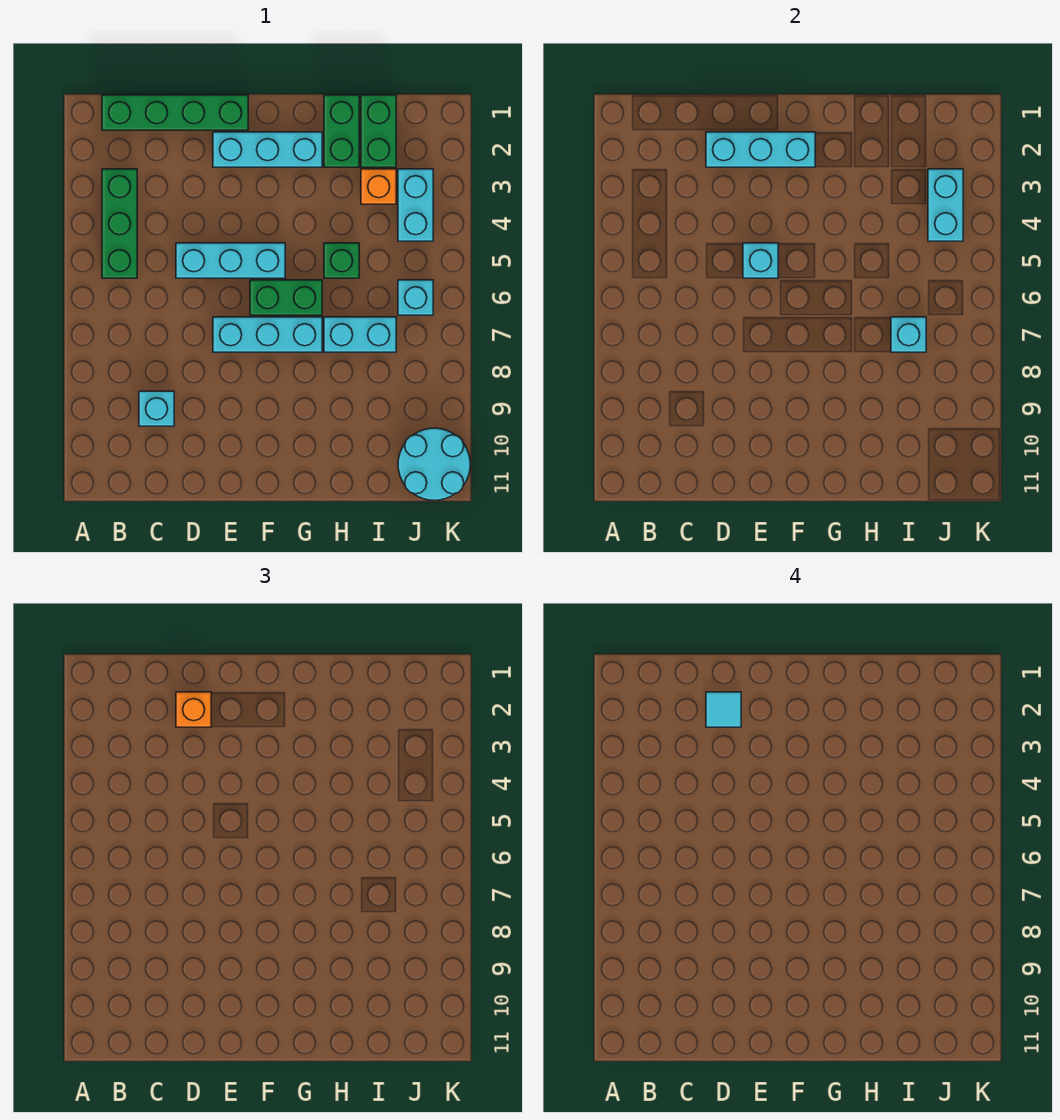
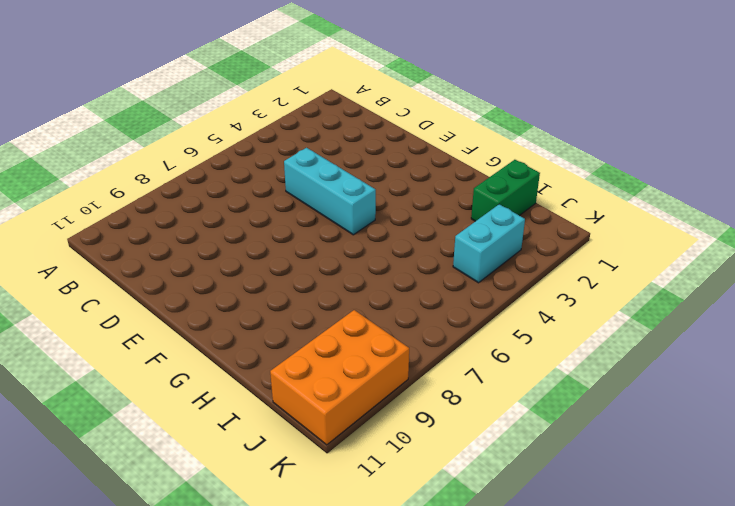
orange brick J9:K11 level 1 -> cyan round brick J10:K11 level 1
none -> green brick B1:E1 level 1
none -> green brick B3:B5 level 1
none -> cyan brick C9 level 1

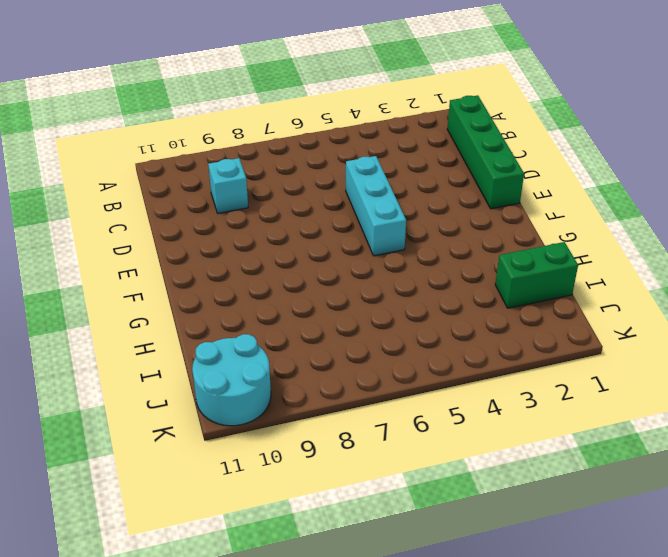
none -> green brick B3:B5 level 1
none -> cyan brick E2:G2 level 1
none -> cyan brick E7:G7 level 1

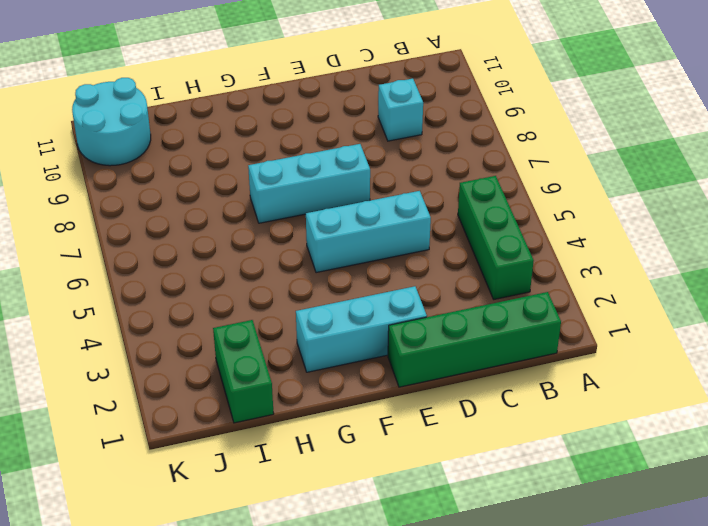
none -> green brick F6:G6 level 1
none -> green brick H1:H2 level 1
none -> green brick H5 level 1

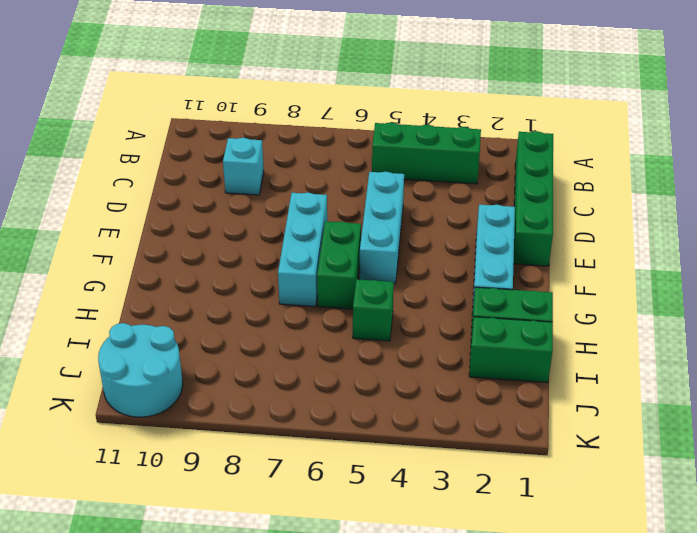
none -> cyan brick H7:I7 level 1
none -> orange brick I3 level 1
none -> cyan brick J3:J4 level 1

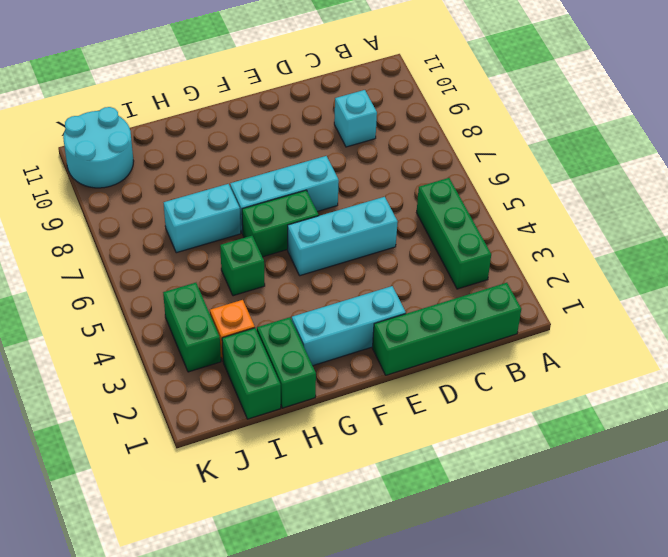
green brick J3:J4 level 1 -> cyan brick J3:J4 level 1
none -> cyan brick J6 level 1
none -> cyan brick D2:F2 level 2
none -> cyan brick E5 level 2

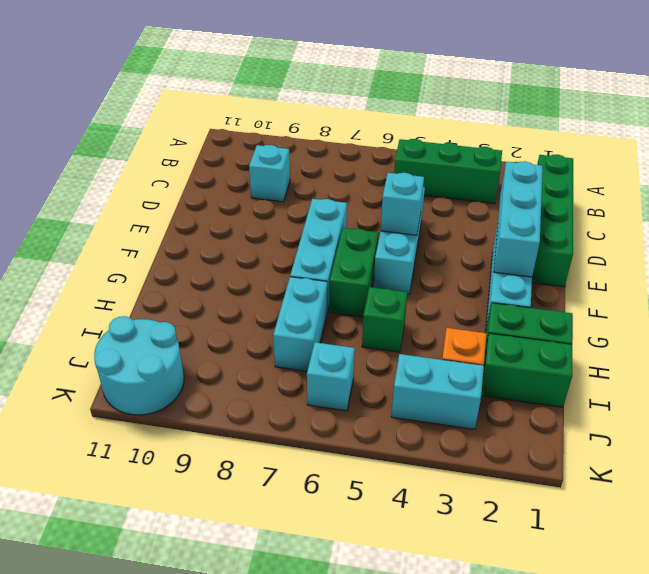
none -> cyan brick I7 level 2
none -> cyan brick J3:J4 level 2
none -> orange brick D2 level 3

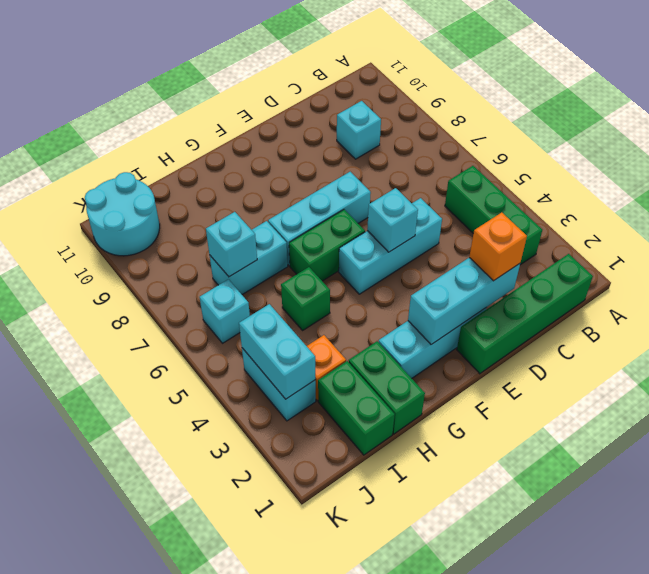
none -> cyan tile D2 level 4

